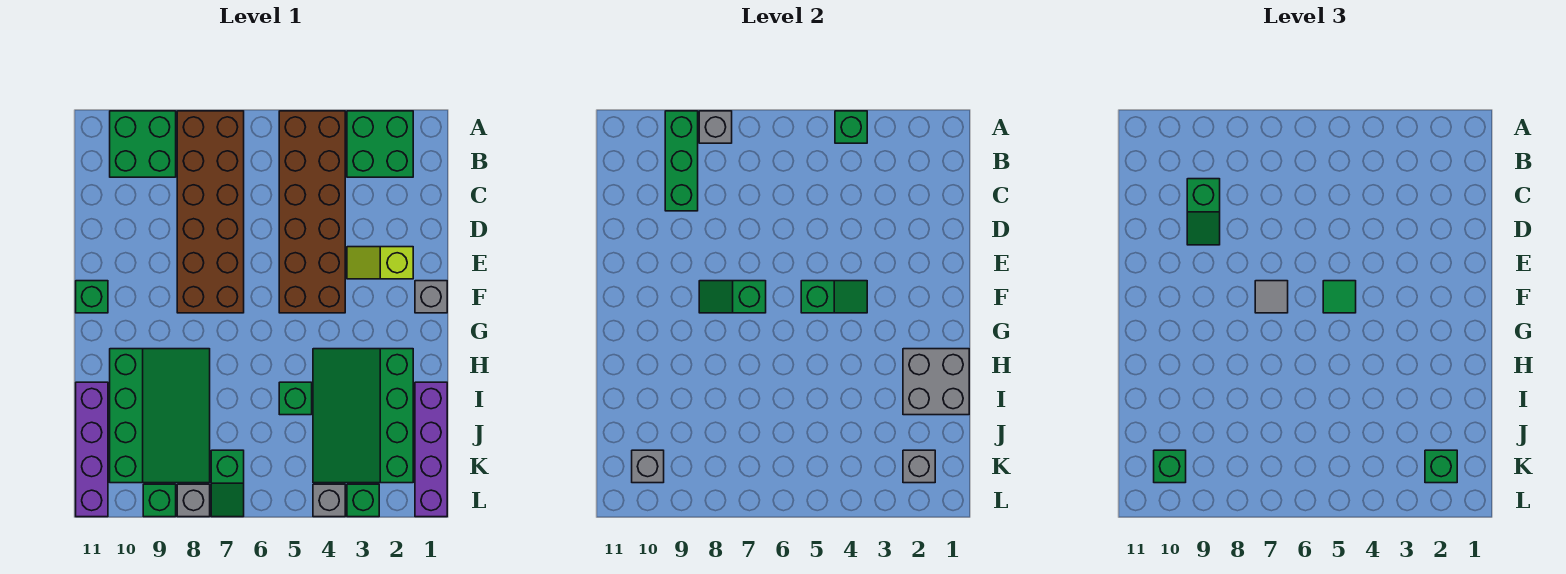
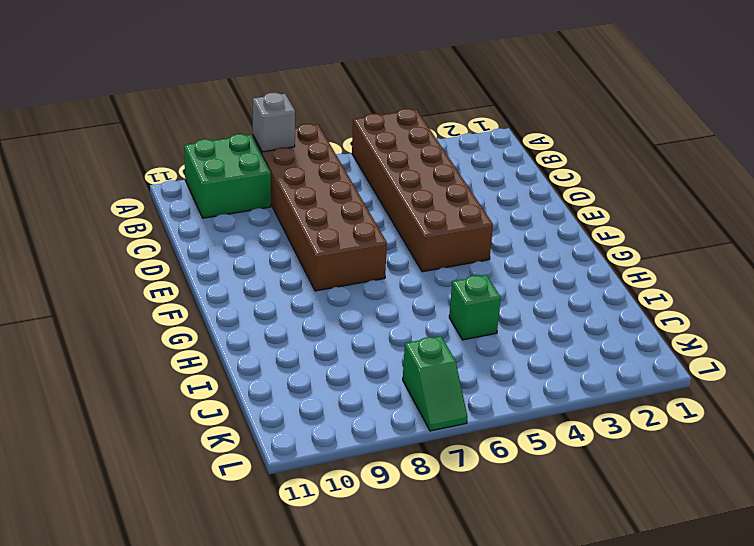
none -> green brick A2:B3 level 1
none -> lime slope E2:E3 level 1 top 2
none -> grey brick F1 level 1
none -> green brick F11 level 1

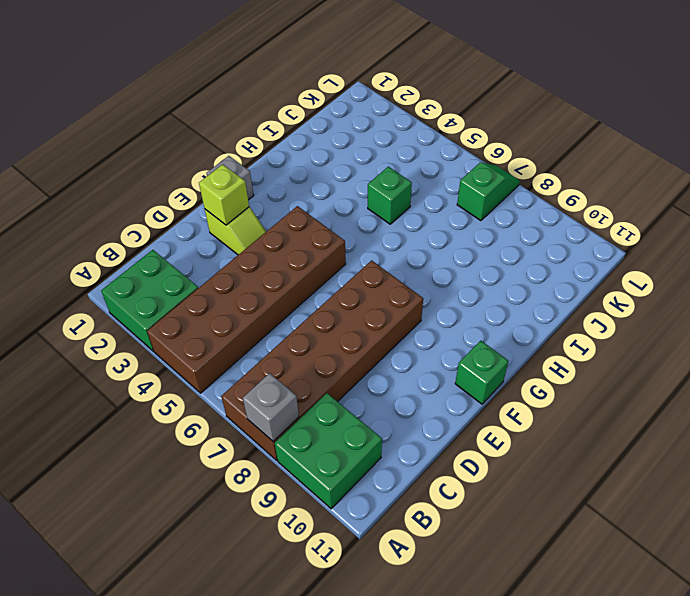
lime brick E2 level 2 -> none
none -> green slope H2:K4 level 1 top 2
none -> green slope H8:K10 level 1 top 10
none -> purple brick I1:L1 level 1
none -> purple brick I11:L11 level 1

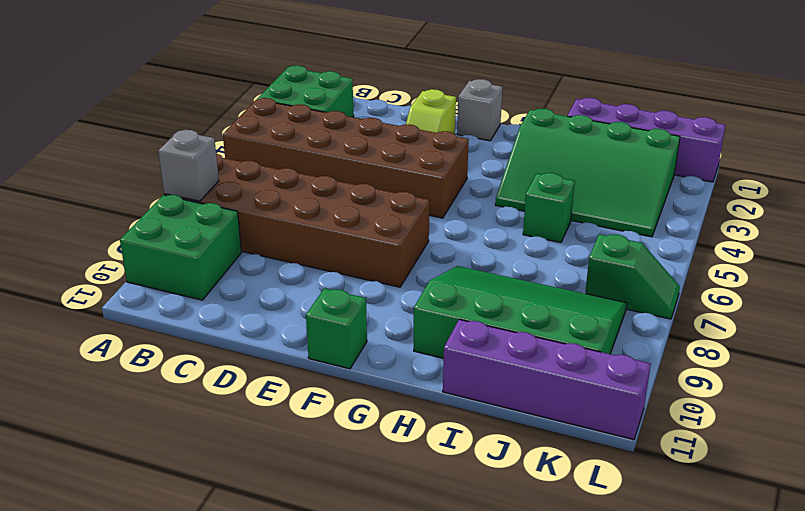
none -> green brick L3 level 1
none -> grey brick L4 level 1
none -> grey brick L8 level 1
none -> green brick L9 level 1

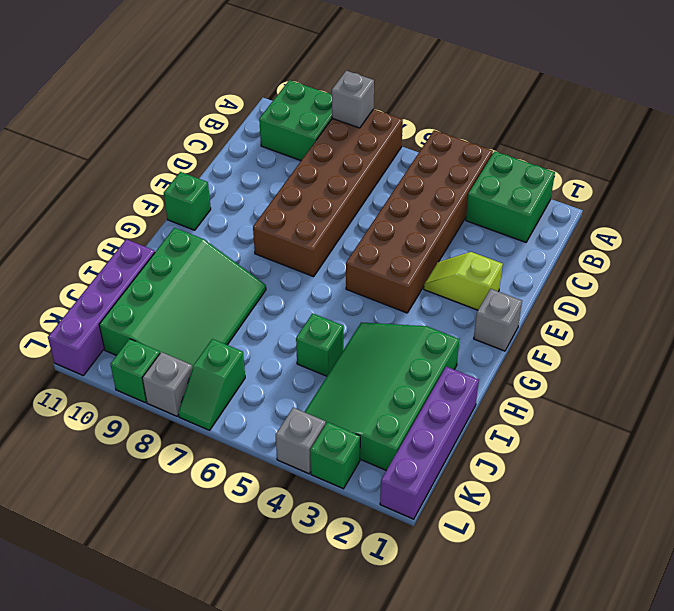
none -> green brick A4 level 2
none -> green brick A9:C9 level 2
none -> green slope F4:F5 level 2 top 5
none -> green slope F7:F8 level 2 top 7

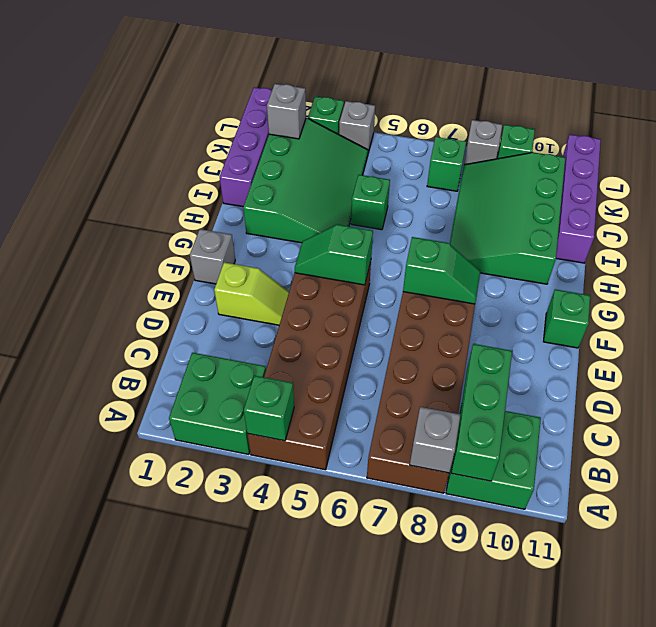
none -> grey brick H1:I2 level 2
none -> grey brick K10 level 2
none -> green slope C9:D9 level 3 top C
none -> green tile F5 level 3

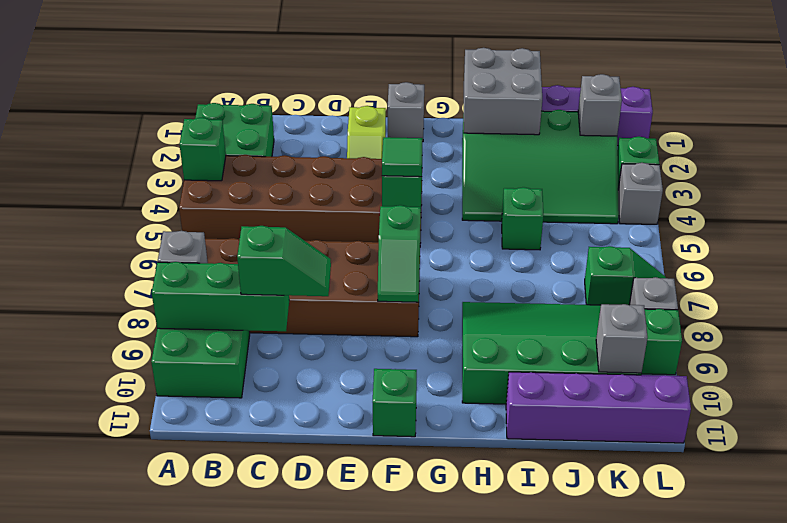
none -> grey tile F7 level 3
none -> green brick K2 level 3
none -> green brick K10 level 3

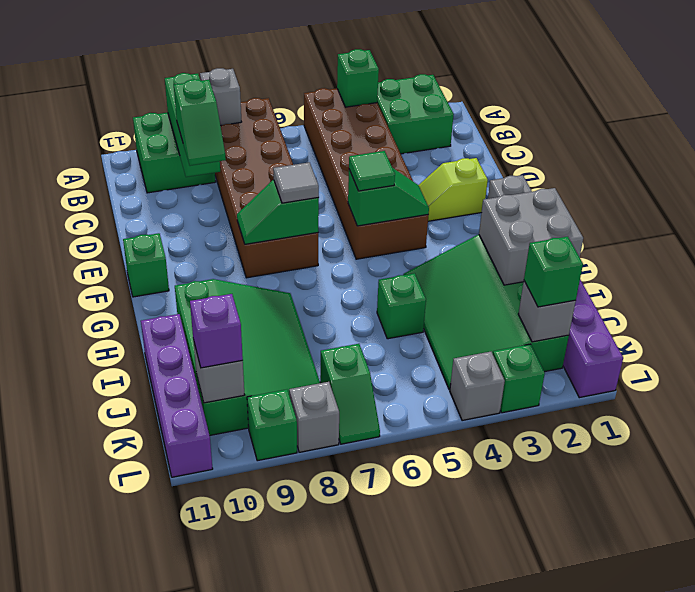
purple brick K10 level 3 -> green brick K10 level 3

